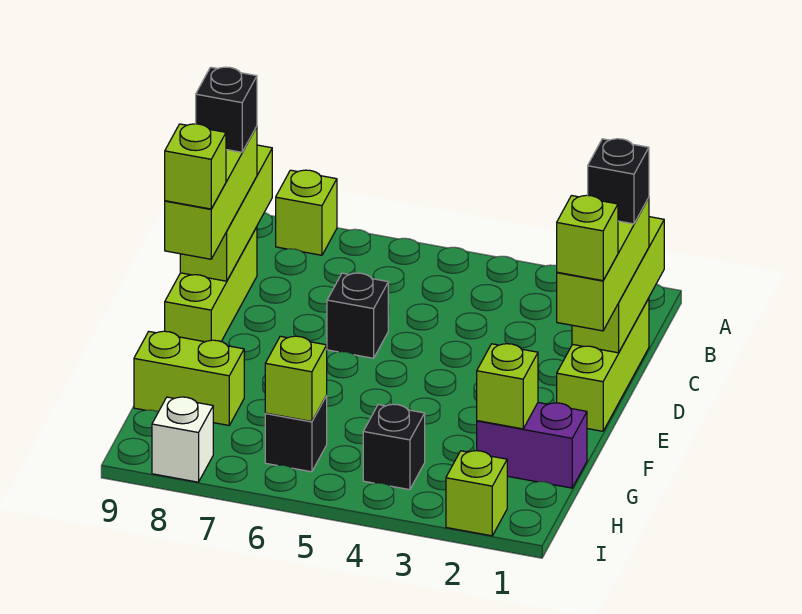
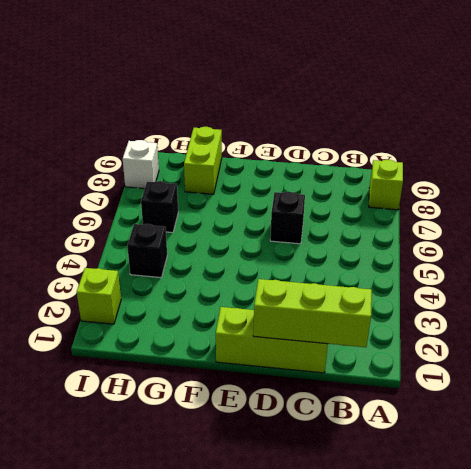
none -> lime brick C9:E9 level 1
none -> purple brick G1:G2 level 1
none -> lime brick B9:D9 level 2

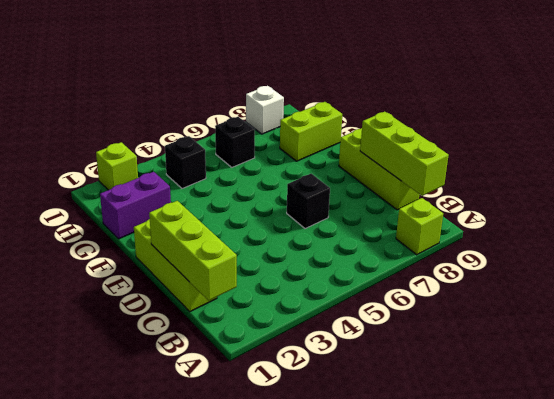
none -> lime brick G2 level 2
none -> lime brick H6 level 2
none -> lime brick C1:E1 level 3

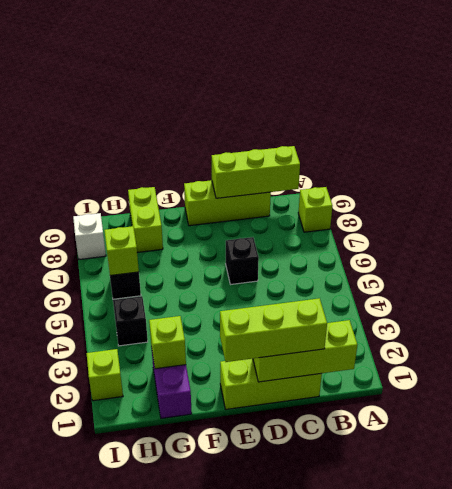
none -> lime brick C9:E9 level 3
none -> black brick C1 level 4
none -> black brick C9 level 4

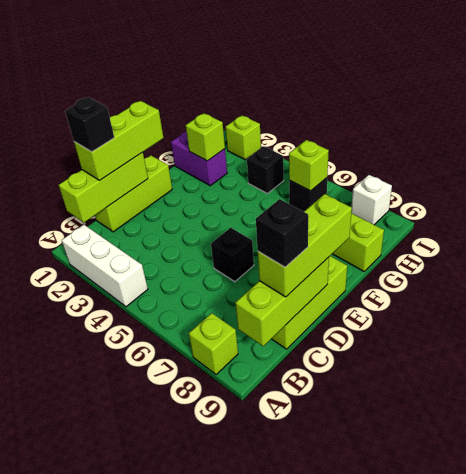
white brick A2:A4 level 1 -> none
none -> lime brick E1 level 4
none -> lime brick E9 level 4

